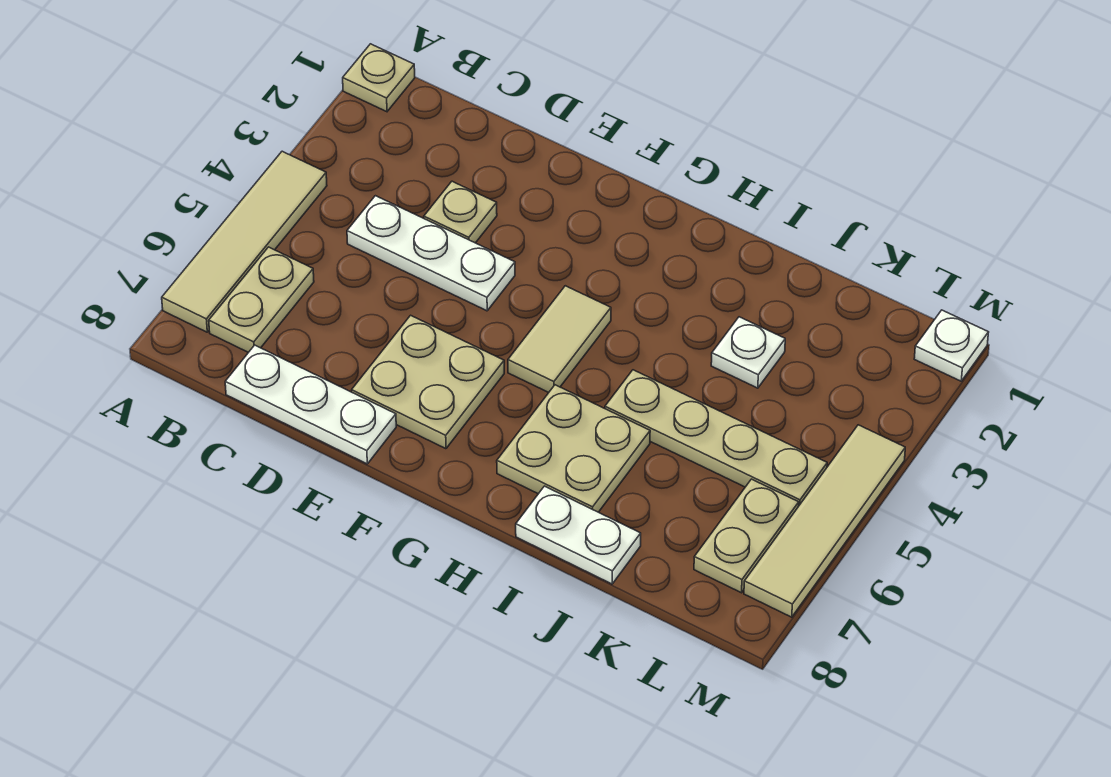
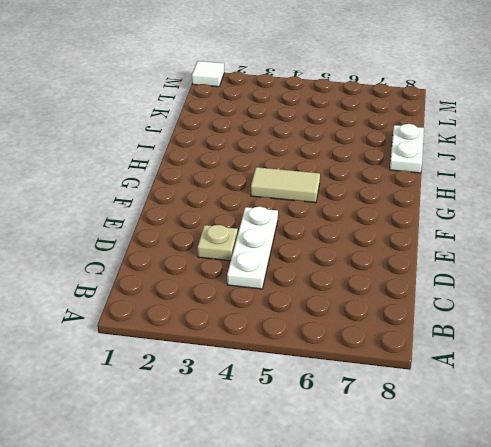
white tile M1 level 1 -> white plate M1 level 1
none -> tan plate A1 level 1
none -> tan tile A4:A7 level 1
none -> tan plate B6:B7 level 1

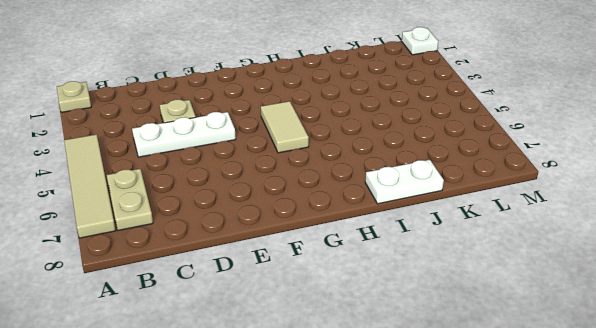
none -> white plate C8:E8 level 1
none -> tan plate E6:F7 level 1
none -> tan plate H6:I7 level 1

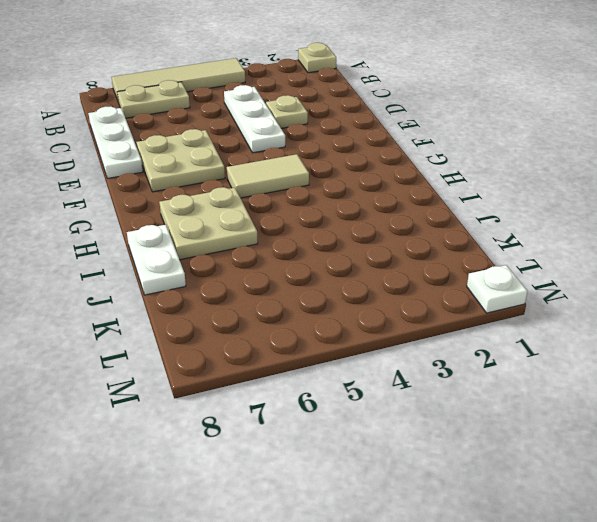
none -> tan plate I5:L5 level 1
none -> white plate J3 level 1
none -> tan plate L6:L7 level 1

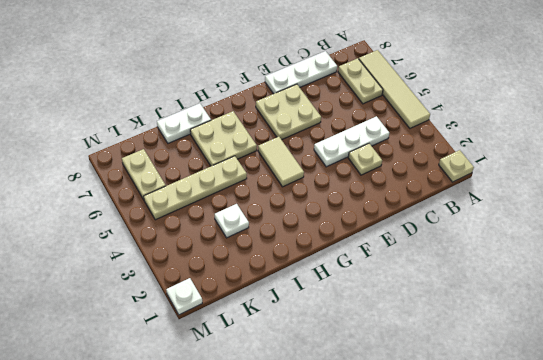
none -> tan tile M4:M7 level 1

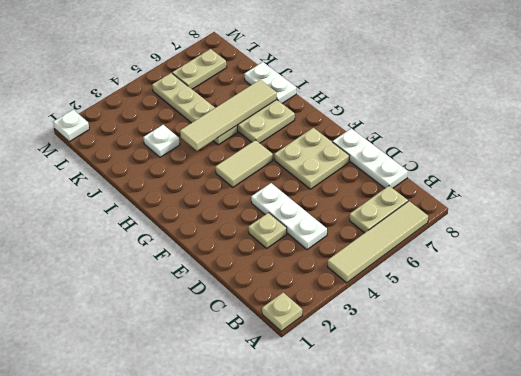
tan tile I4:I7 level 2 -> tan tile M4:M7 level 1

